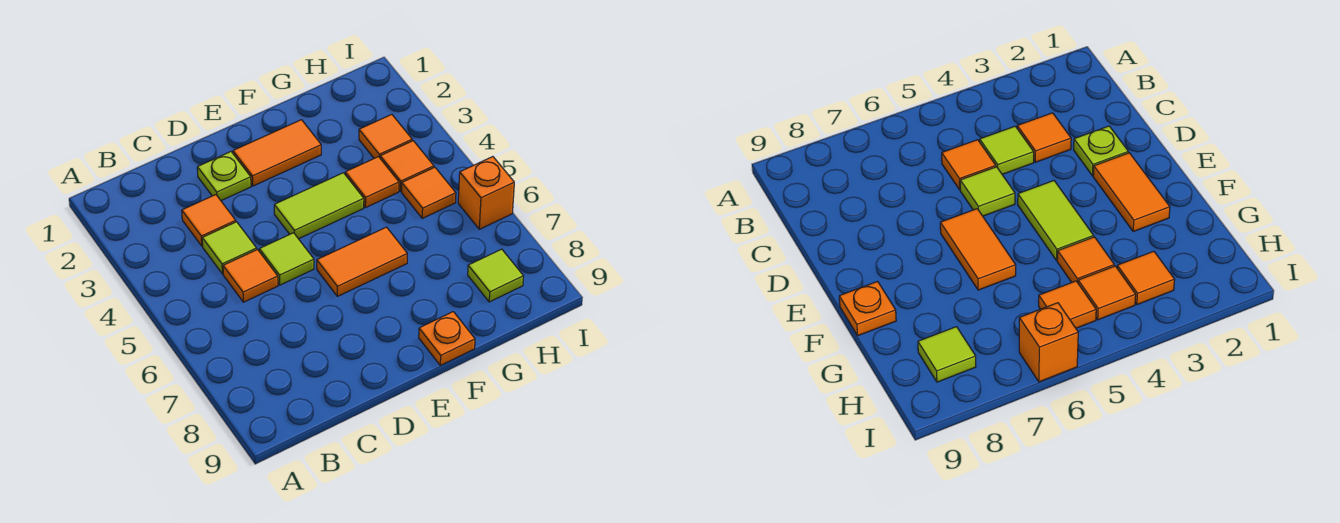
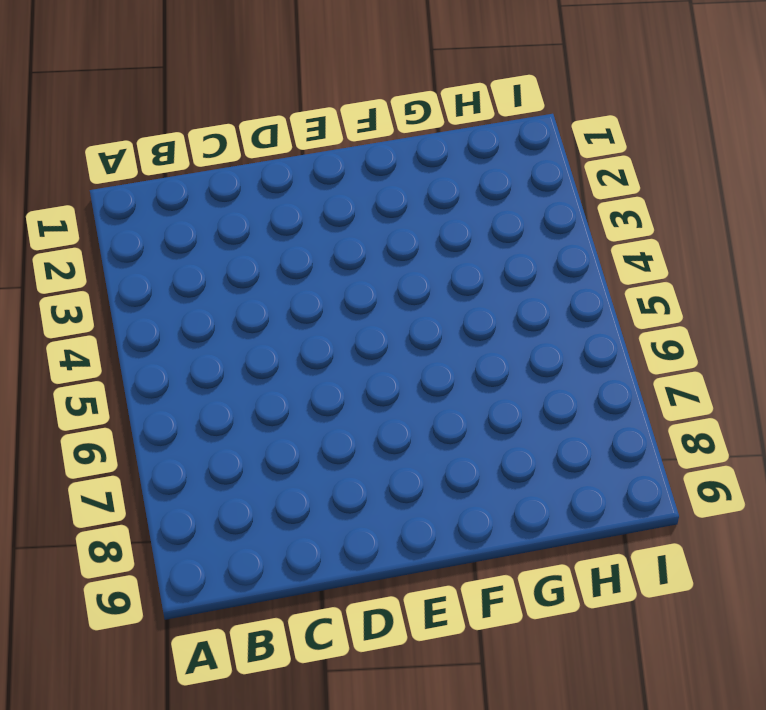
none -> orange tile C3 level 1
none -> lime tile C4 level 1
none -> orange tile C5 level 1

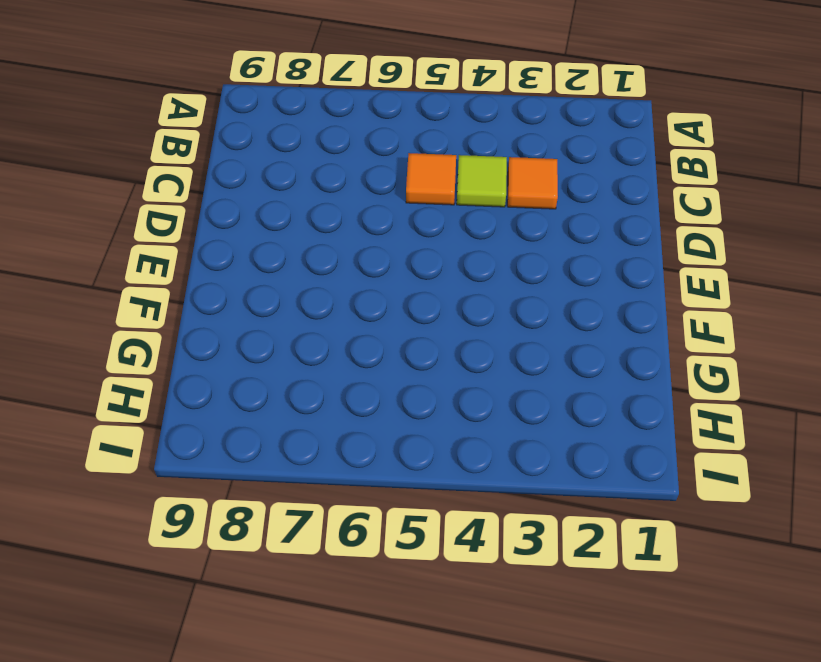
none -> lime plate D2 level 1
none -> lime tile D5 level 1
none -> orange tile E2:F2 level 1

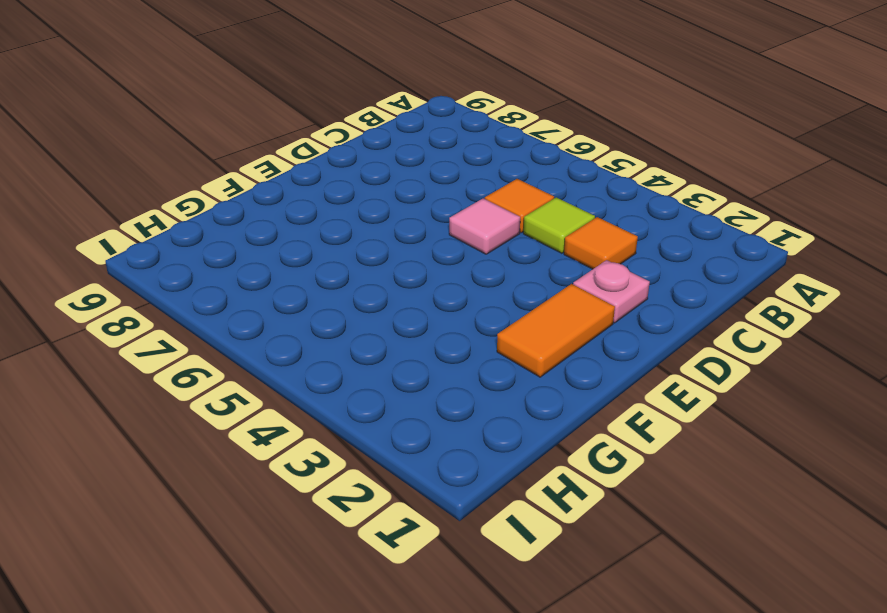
pink plate D2 level 1 -> lime plate D2 level 1
pink tile D5 level 1 -> lime tile D5 level 1
none -> lime tile E4:F4 level 1
none -> orange tile E6:F6 level 1
none -> orange plate F9 level 1

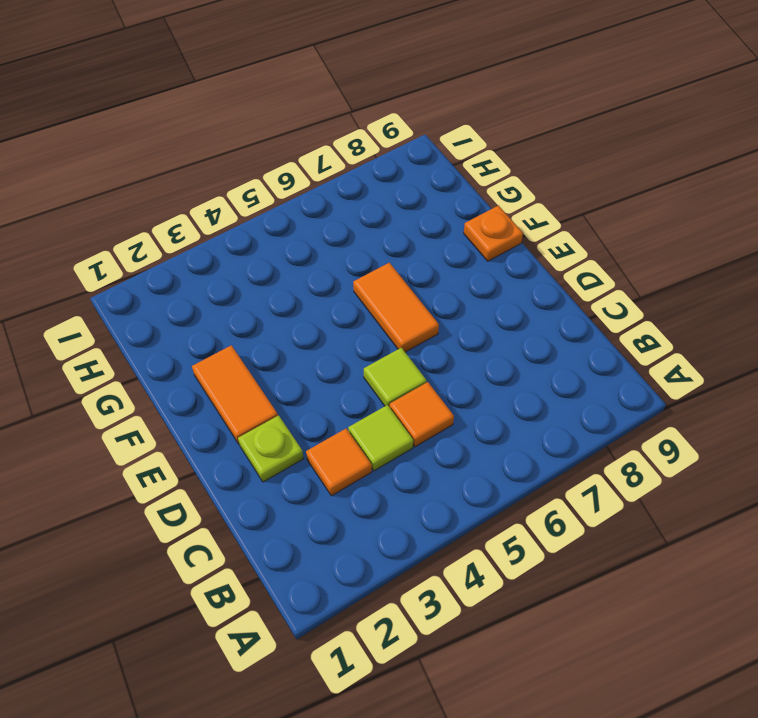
none -> lime tile E4:F4 level 1
none -> orange tile G4 level 1
none -> orange tile H3 level 1

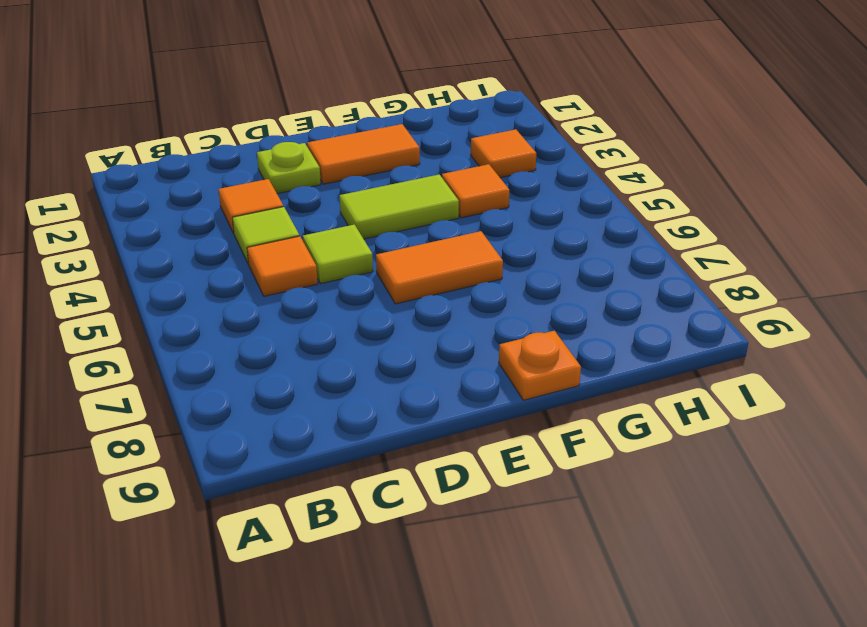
none -> orange tile H4 level 1
none -> orange tile H5 level 1
none -> lime tile H8 level 1

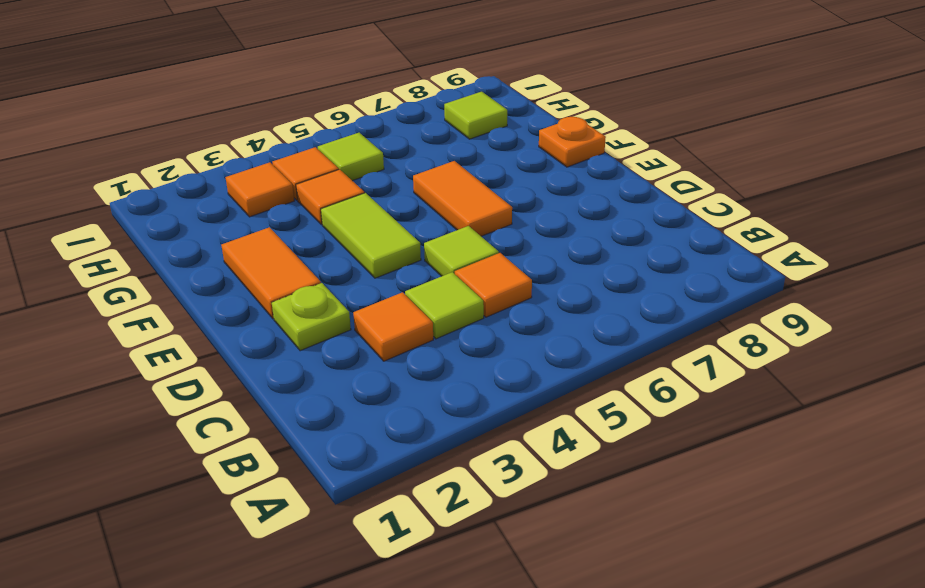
lime tile H5 level 1 -> orange tile H5 level 1
none -> orange brick I6 level 1

